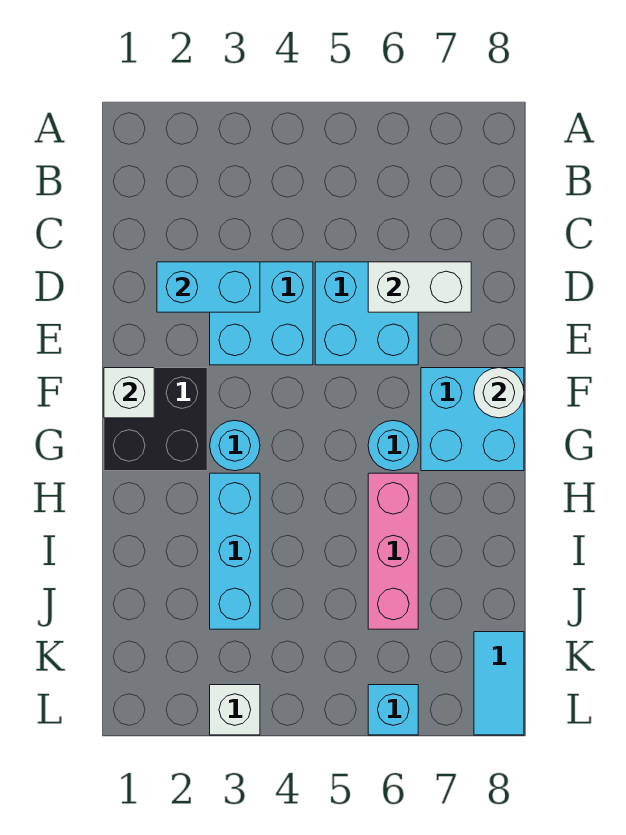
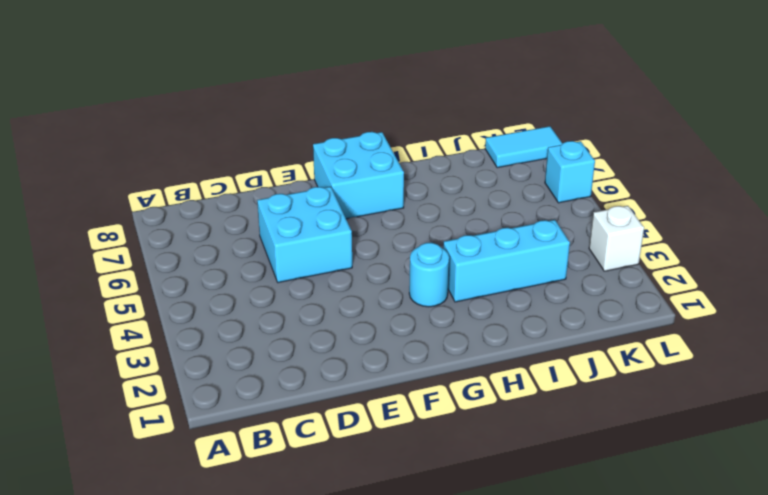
none -> cyan brick D3:E4 level 1
none -> black brick F1:G2 level 1
none -> cyan round brick G6 level 1

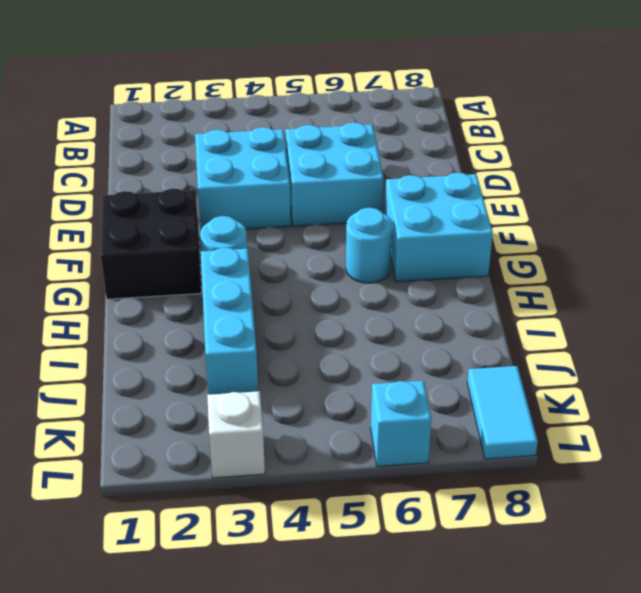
none -> pink brick H6:J6 level 1
none -> cyan brick D2:D3 level 2
none -> white brick D6:D7 level 2

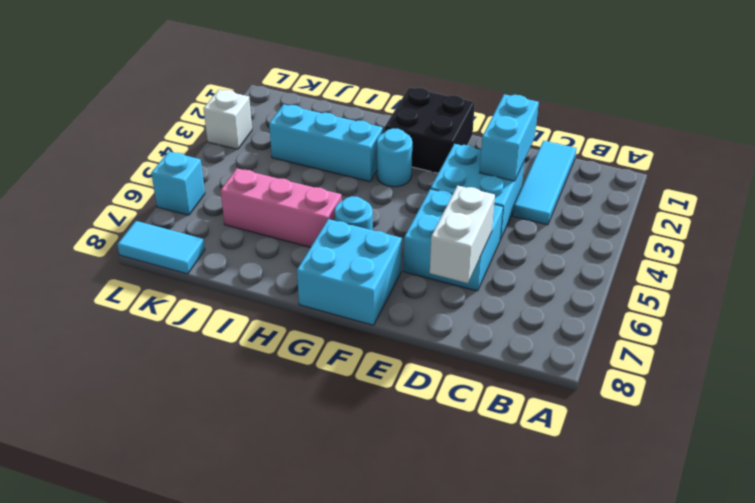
cyan tile C1:C3 level 1 -> none
none -> white brick F1 level 2
none -> white round brick F8 level 2

